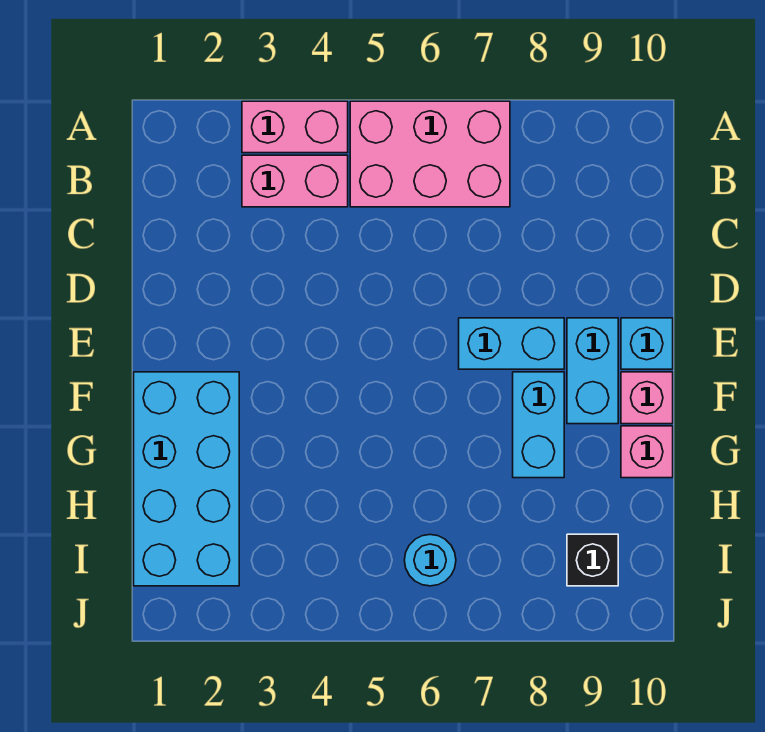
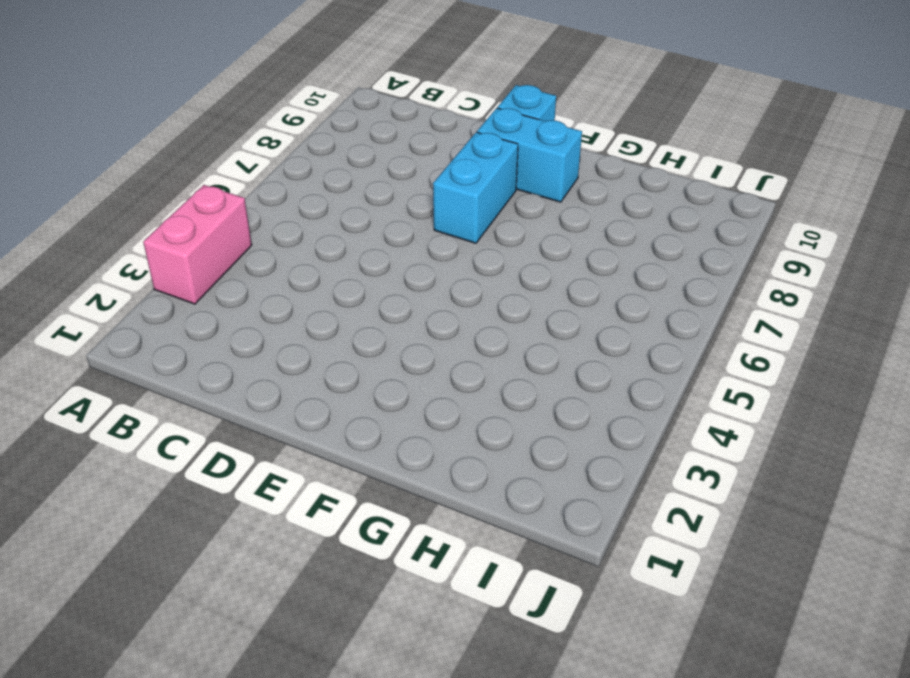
none -> pink brick A5:B7 level 1
none -> pink brick B3:B4 level 1
none -> cyan brick F1:I2 level 1

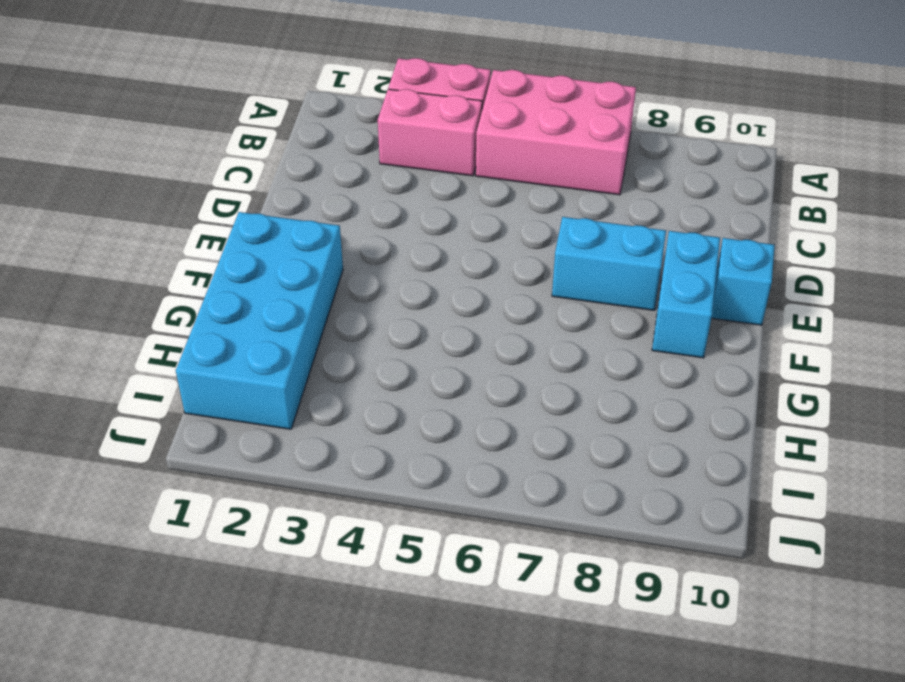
none -> cyan brick F8:G8 level 1
none -> pink brick F10 level 1
none -> pink brick G10 level 1

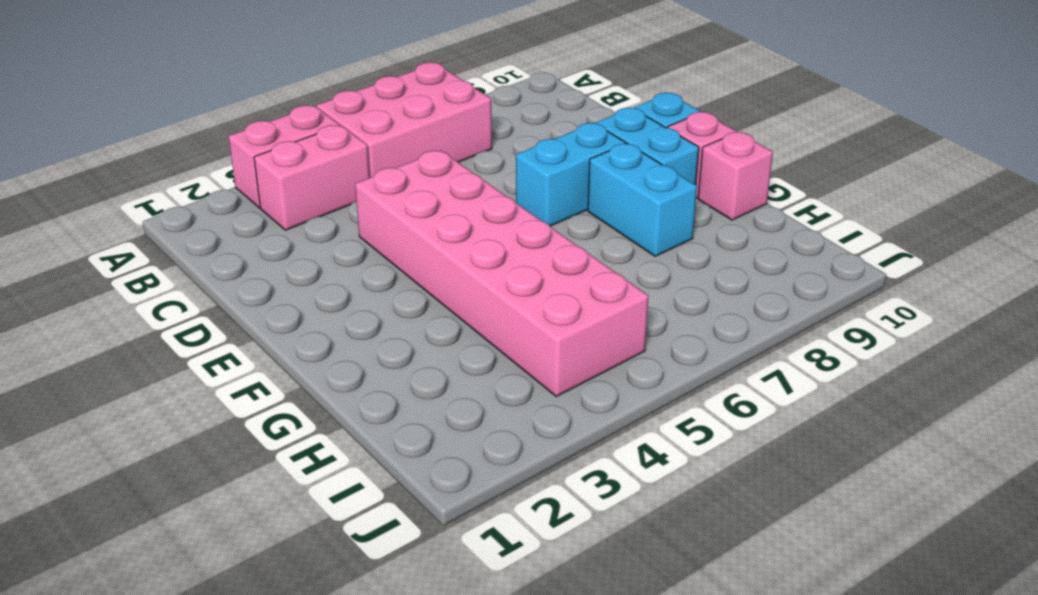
pink brick D4:I5 level 1 -> none
none -> cyan brick F1:I2 level 1
none -> cyan round brick I6 level 1
none -> black brick I9 level 1

